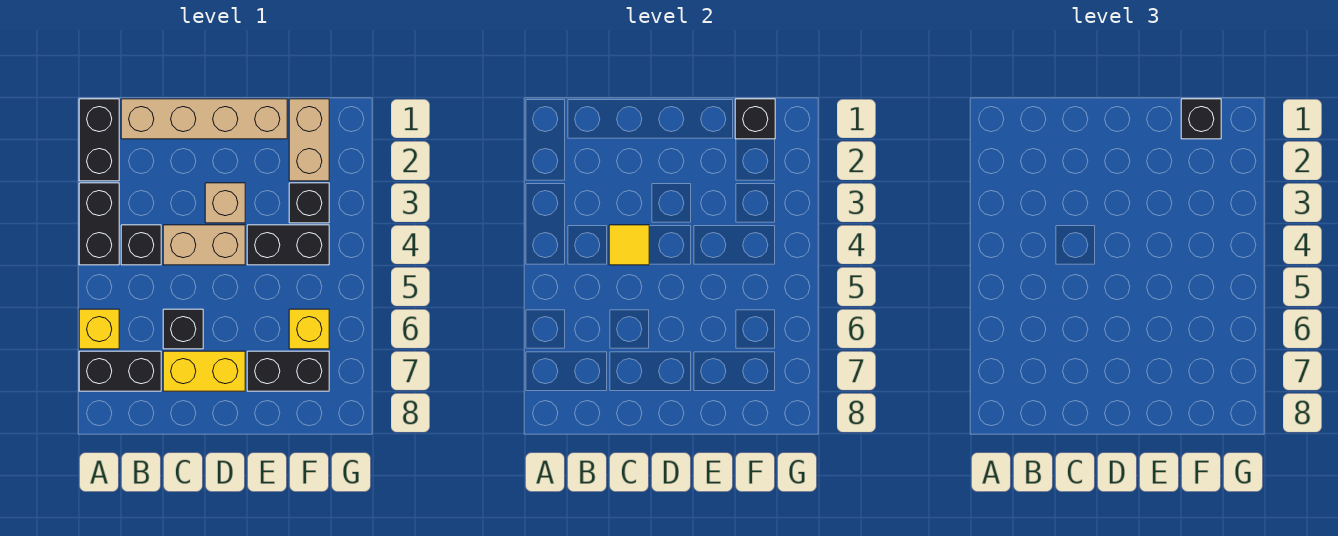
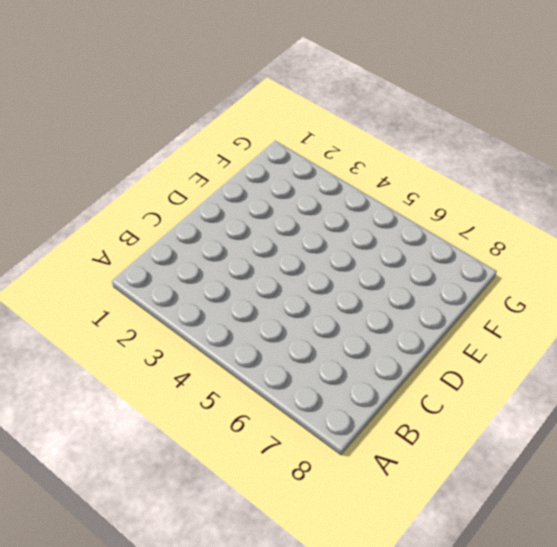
none -> black brick A1:A2 level 1
none -> black brick A3:A4 level 1
none -> yellow brick A6 level 1

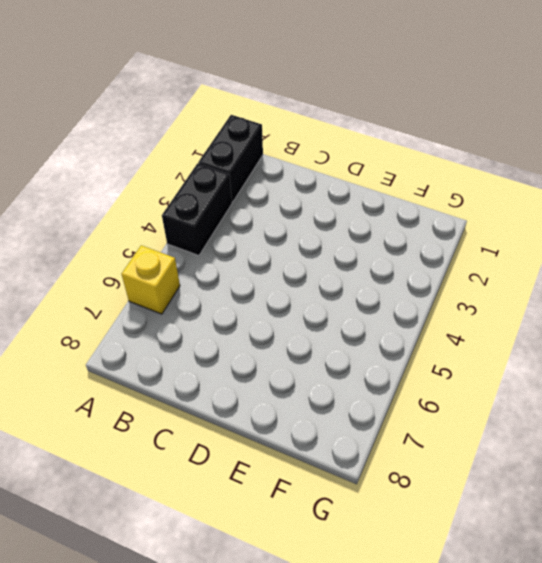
none -> black brick A7:B7 level 1
none -> tan brick B1:E1 level 1
none -> black brick B4 level 1

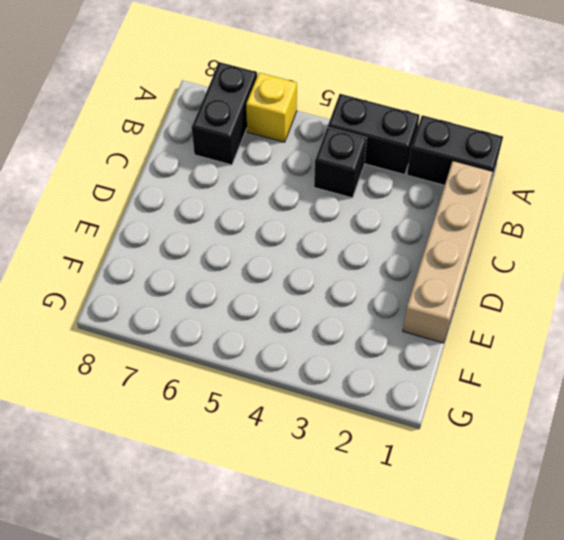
none -> tan brick C4:D4 level 1
none -> black brick C6 level 1
none -> yellow brick C7:D7 level 1

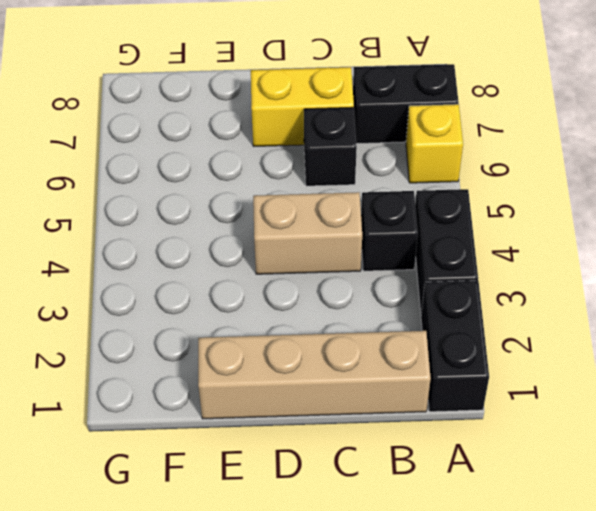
none -> tan brick D3 level 1
none -> black brick E4:F4 level 1
none -> black brick E7:F7 level 1

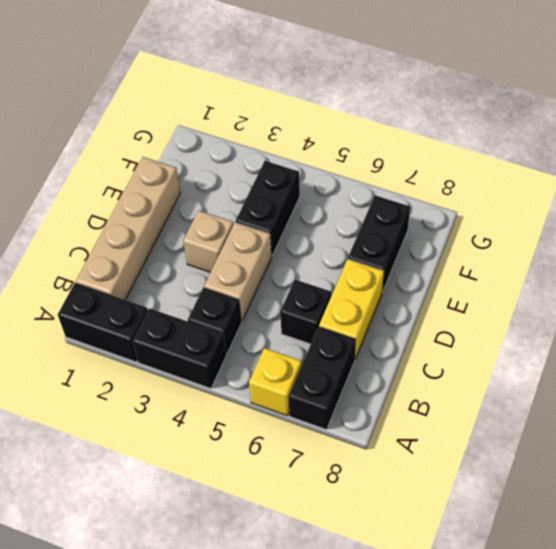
none -> tan brick F1:F2 level 1
none -> black brick F3 level 1
none -> yellow brick F6 level 1

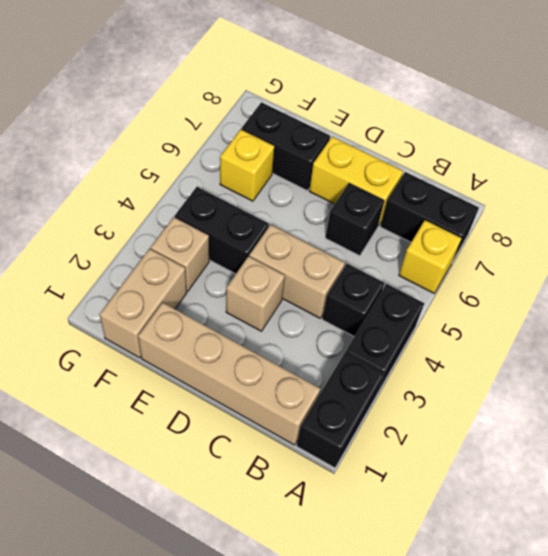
tan brick F3 level 1 -> black brick F3 level 1
none -> yellow tile C4 level 2
none -> black brick F1 level 2
none -> black brick F1 level 3

